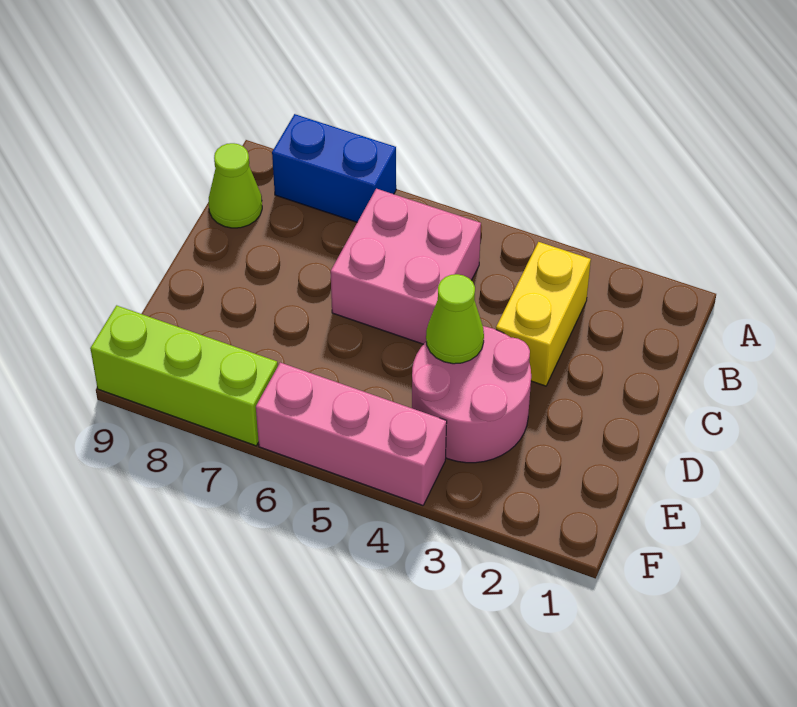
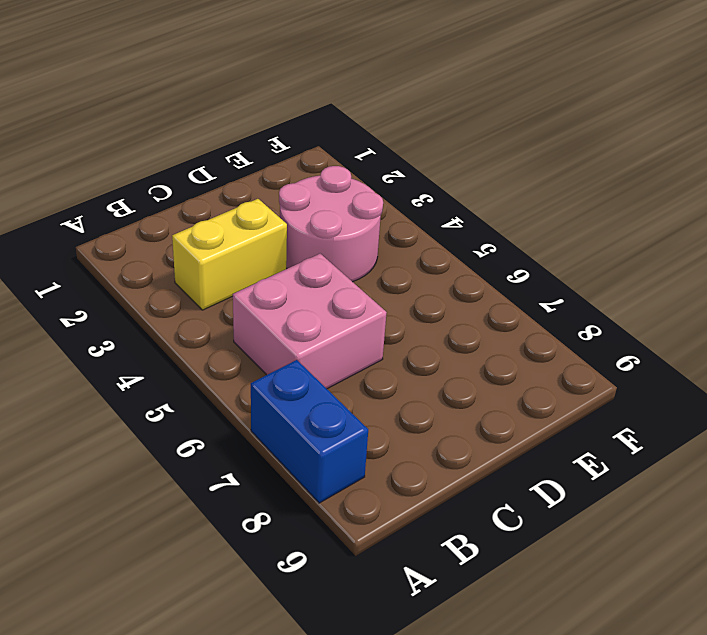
none -> lime cone B9 level 1
none -> pink brick F4:F6 level 1

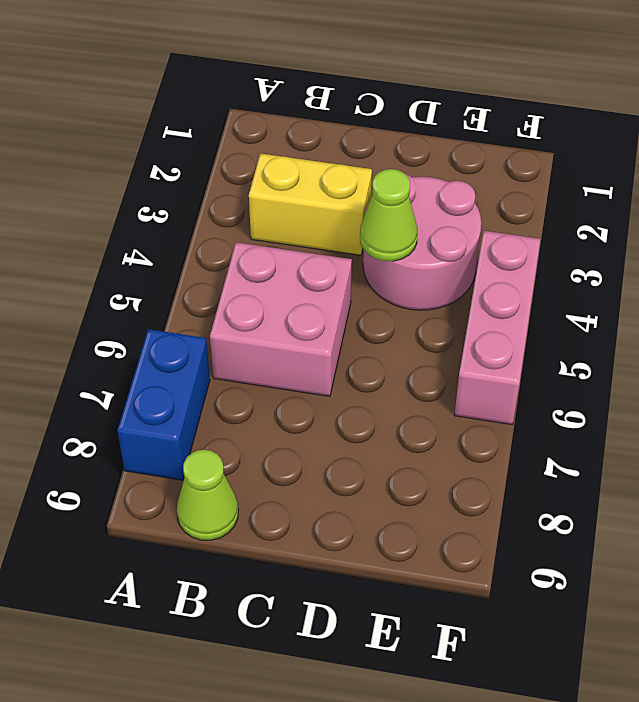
none -> lime brick F7:F9 level 1

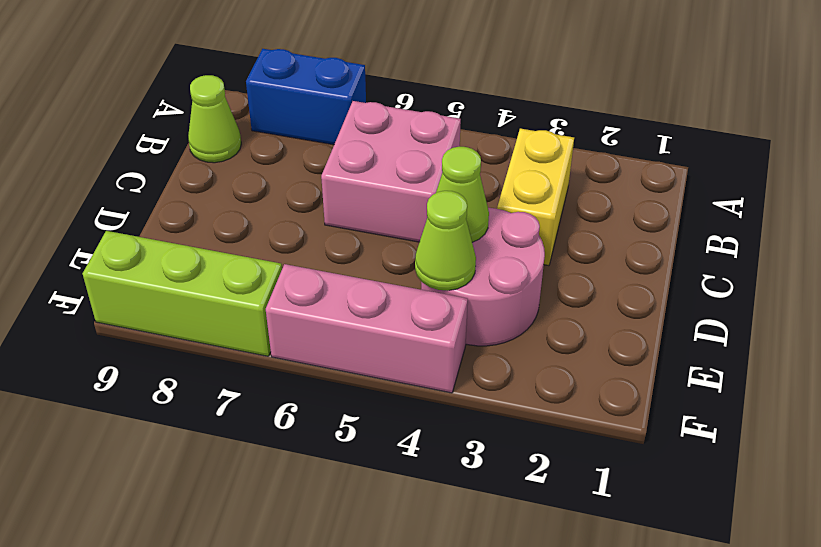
lime cone E4 level 2 -> none

